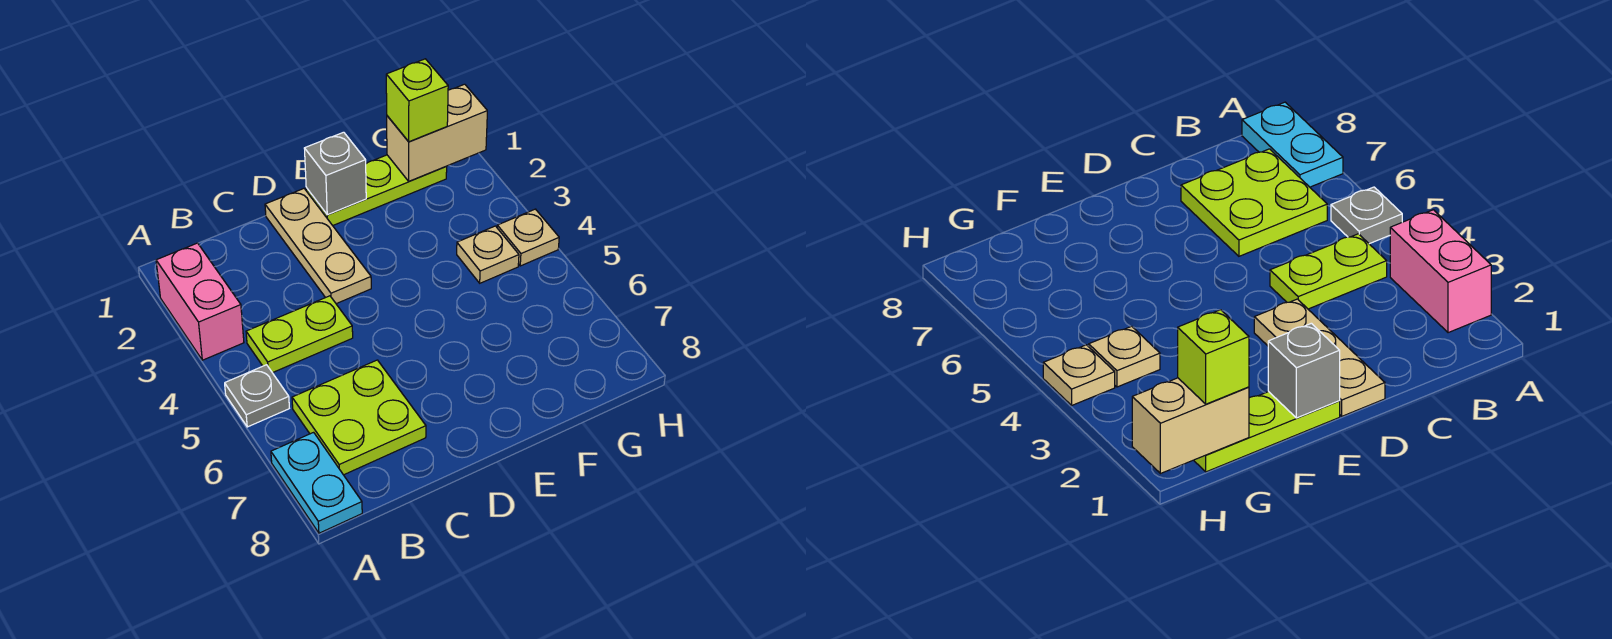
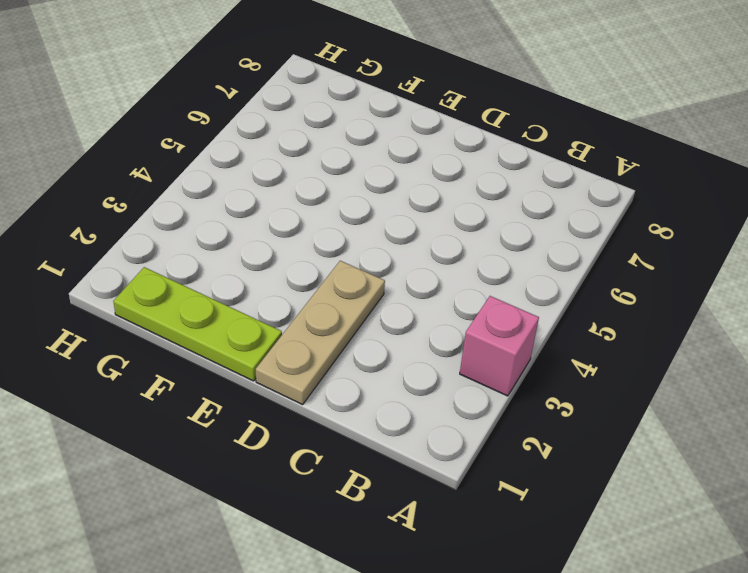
pink brick A3 level 1 -> pink brick A2:A3 level 1
none -> grey plate A5 level 1
none -> cyan plate A7:A8 level 1
none -> lime plate B4:C4 level 1

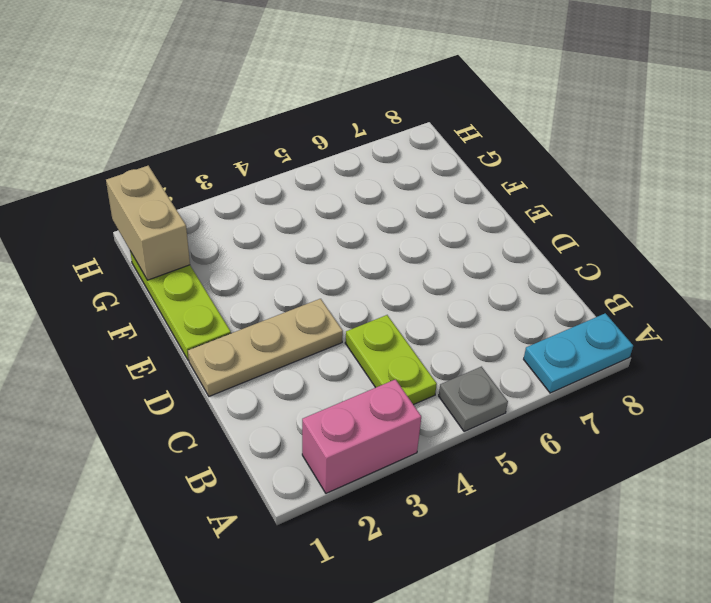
none -> lime plate B6:C7 level 1
none -> tan plate G4 level 1
none -> tan plate H4 level 1

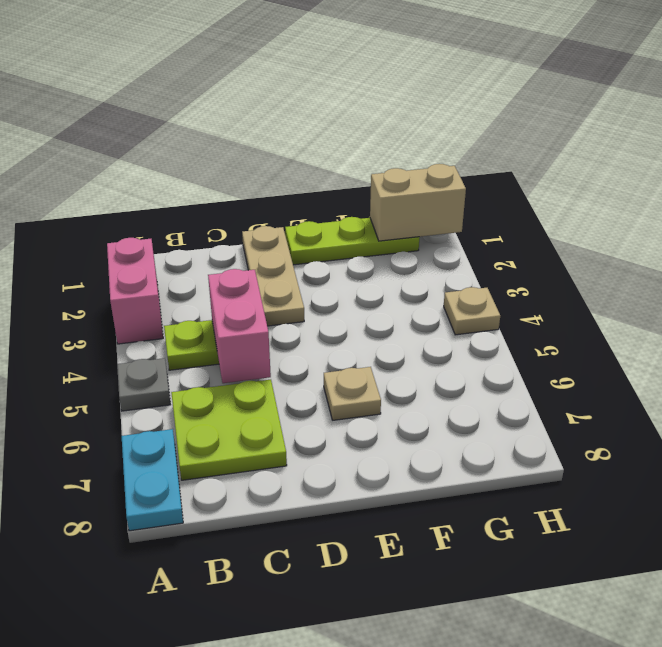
pink brick C4:C5 level 2 -> none
tan plate E6 level 1 -> tan plate G4 level 1
none -> grey brick E1 level 2
none -> lime brick G1 level 3

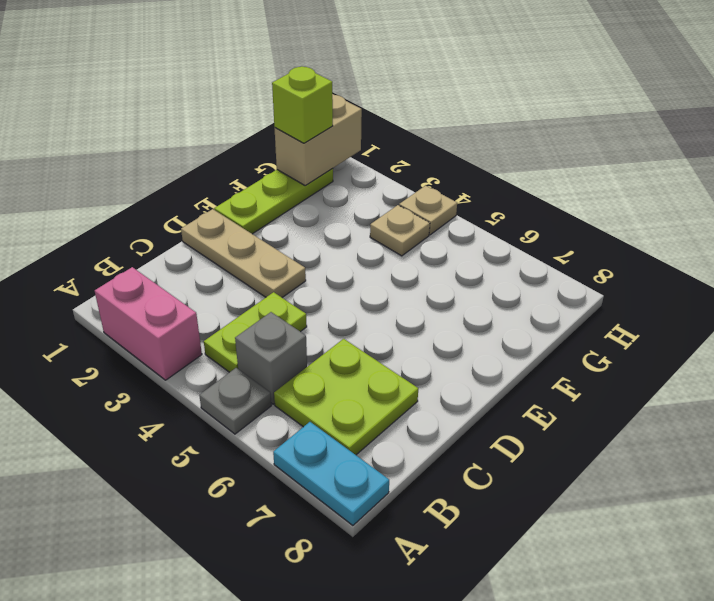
grey brick B5 level 1 -> grey brick E1 level 2

